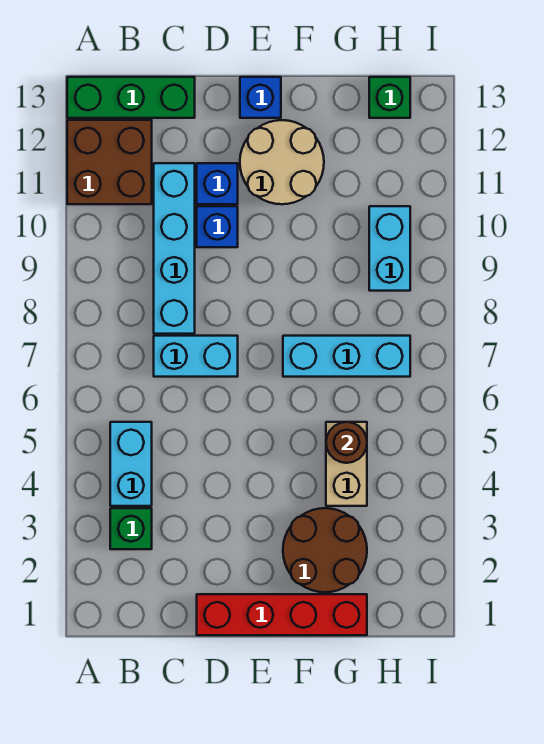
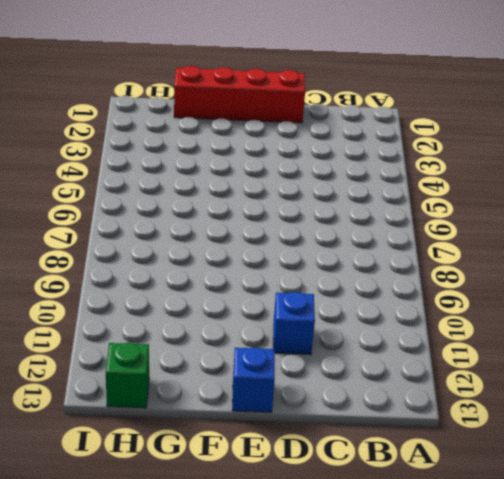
none -> brown brick A11:B12 level 1
none -> green brick A13:C13 level 1
none -> green brick B3 level 1

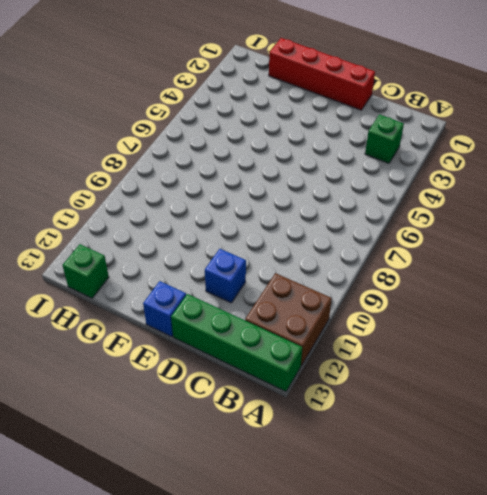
green brick A13:D13 level 1 -> green brick A13:C13 level 1
none -> cyan brick B4:B5 level 1
none -> cyan brick C7:D7 level 1
none -> cyan brick C8:C11 level 1

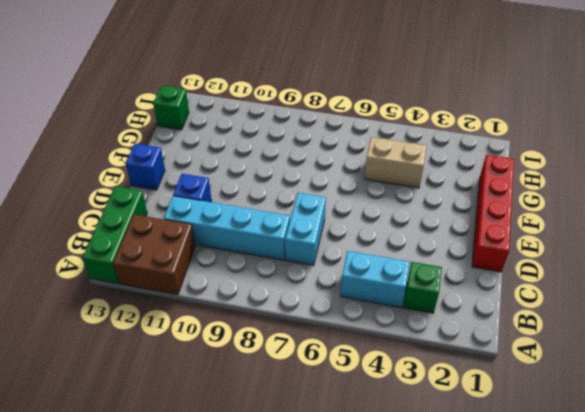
none -> blue brick D10 level 1
none -> tan round brick E11:F12 level 1
none -> brown round brick F2:G3 level 1

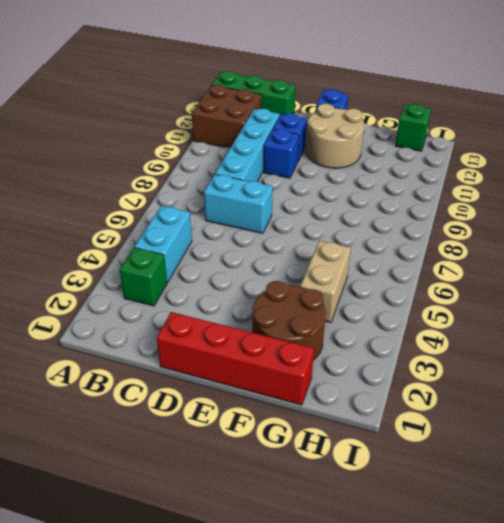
none -> cyan brick F7:H7 level 1
none -> cyan brick H9:H10 level 1
none -> brown round brick G5 level 2

